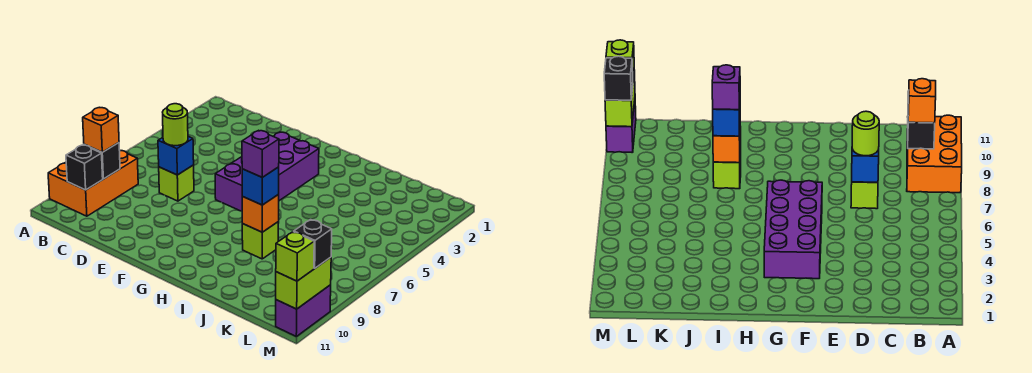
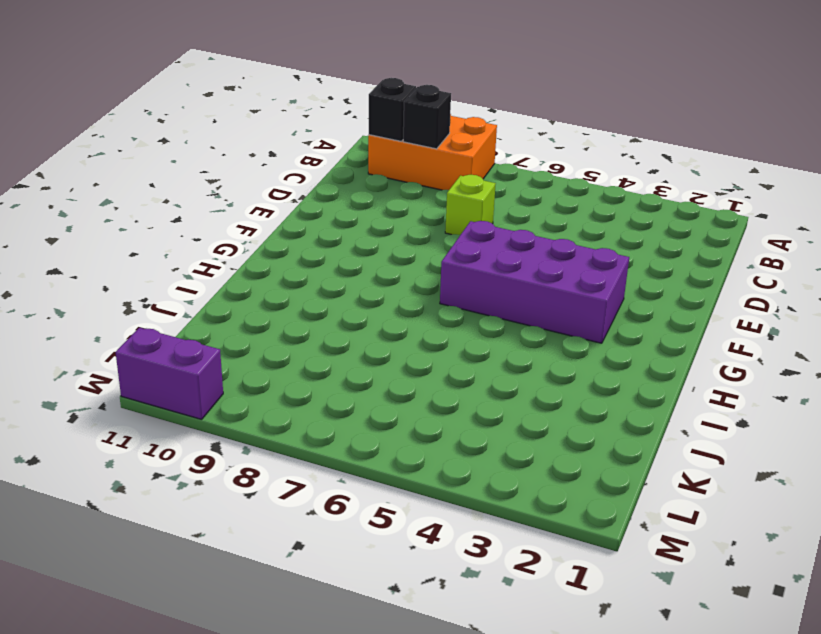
none -> lime brick I8 level 1
none -> blue brick D7 level 2
none -> orange brick I8 level 2

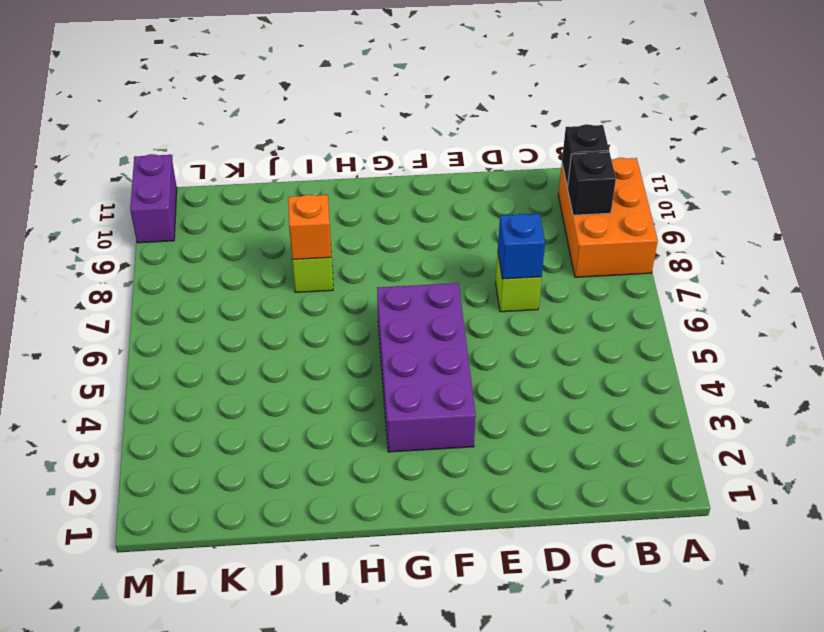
none -> lime brick M10:M11 level 2
none -> orange brick B9 level 3
none -> lime round brick D7 level 3

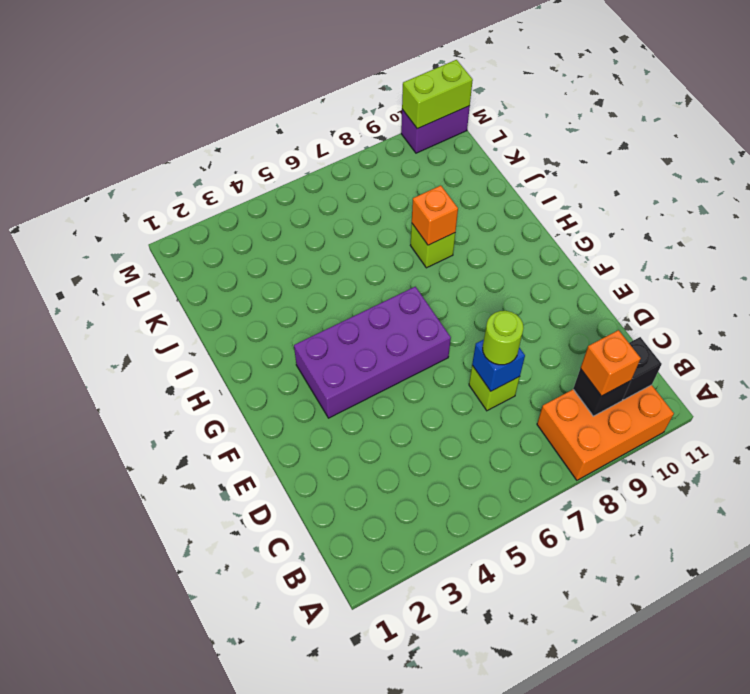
none -> blue brick I8 level 3
none -> black brick M10 level 3
none -> lime brick M11 level 3

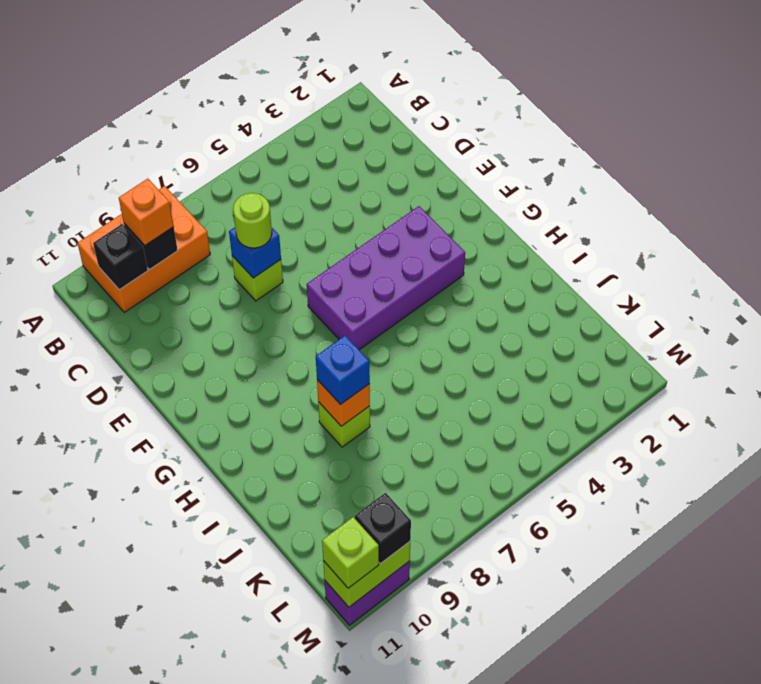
none -> purple brick I8 level 4

